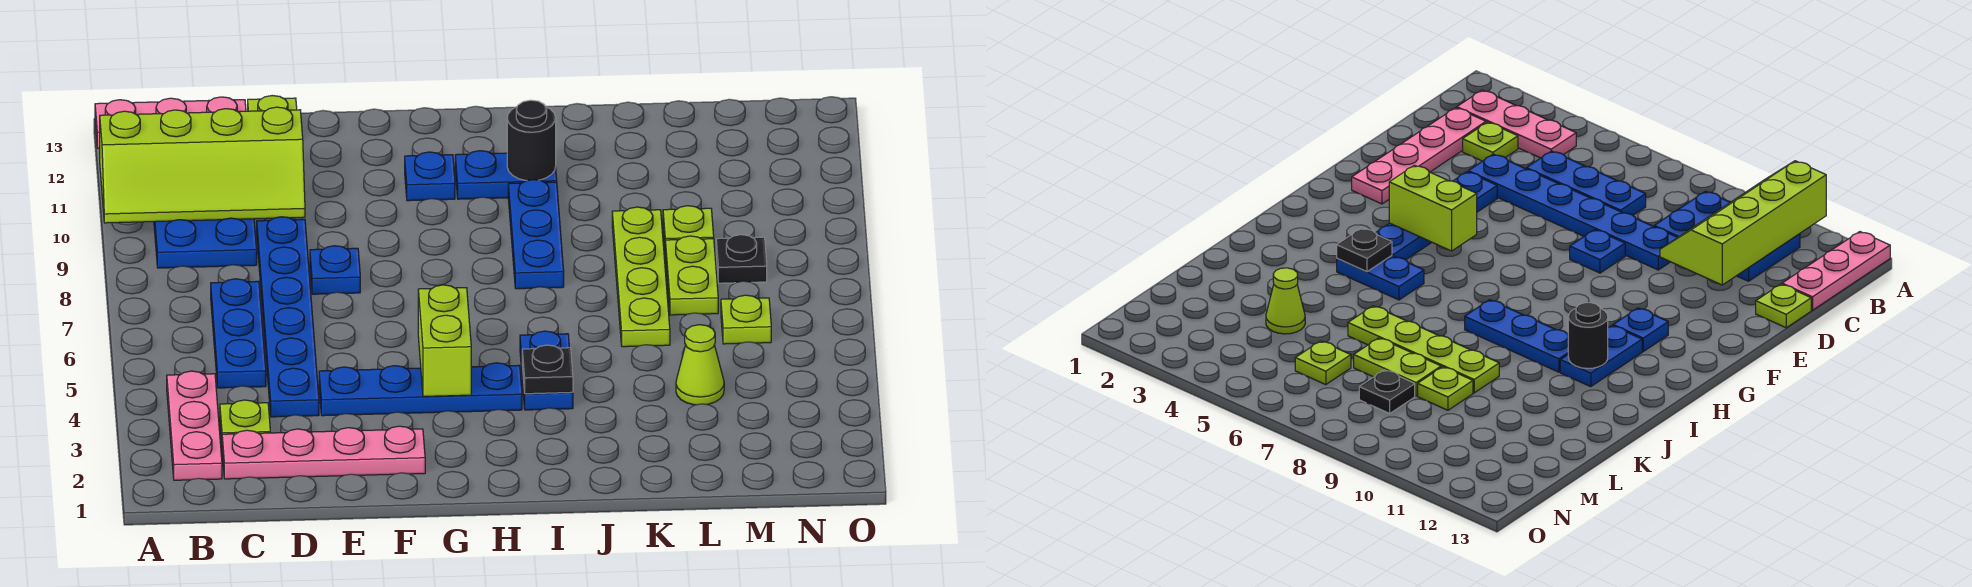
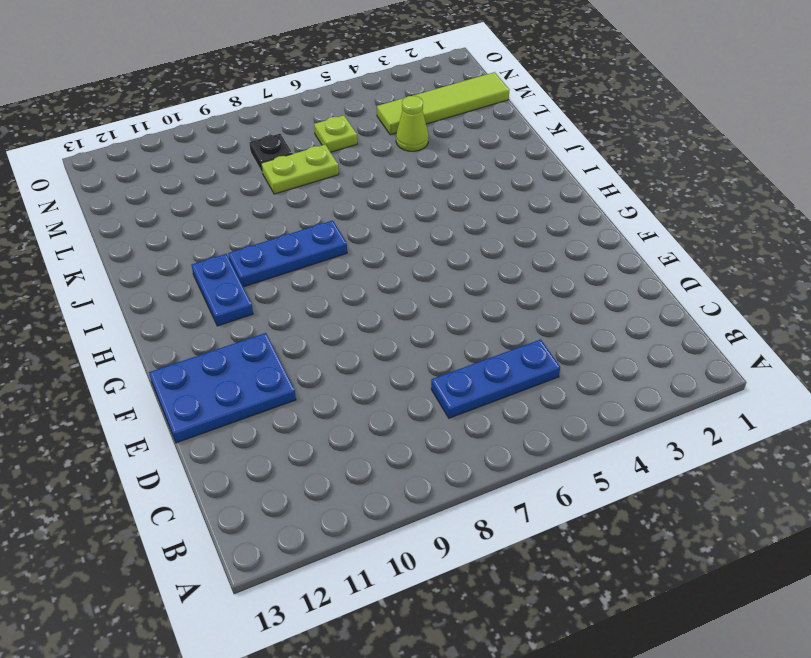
blue plate E11:F13 level 1 -> blue plate B9:C11 level 1
lime tile M1:M4 level 1 -> none
none -> pink plate A13:C13 level 1
none -> pink plate B2:B4 level 1
none -> pink plate C2:F2 level 1

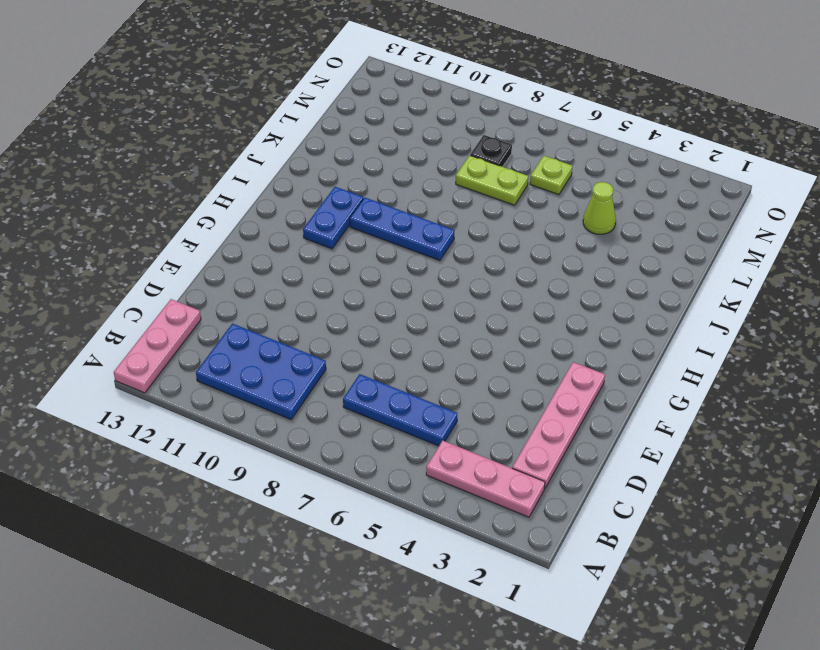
none -> lime plate C3 level 1
none -> blue plate D4:D9 level 1
none -> lime plate D13 level 1

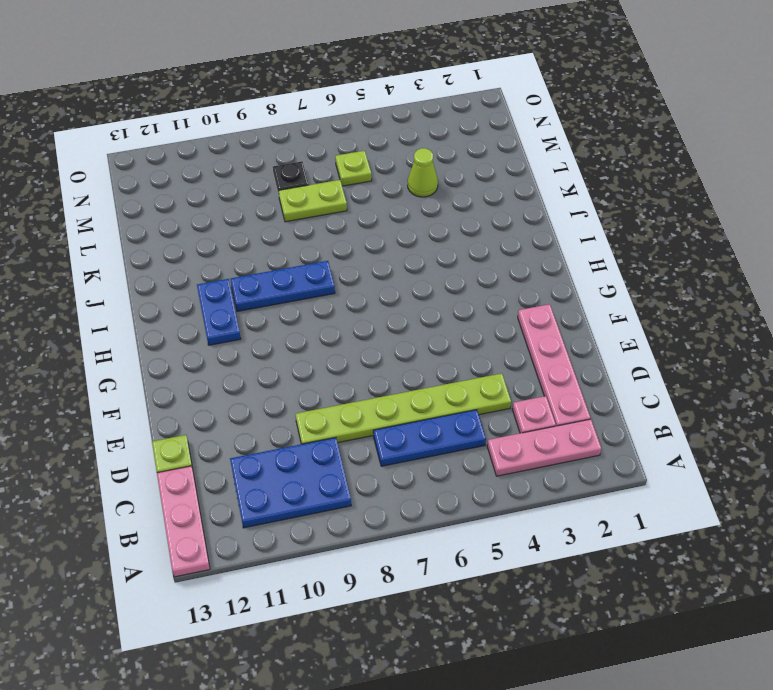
pink plate C3 level 1 -> lime plate C3 level 1
lime plate D4:D9 level 1 -> blue plate D4:D9 level 1
none -> blue plate E4:H4 level 1
none -> blue plate E8 level 1
none -> blue plate G11 level 1

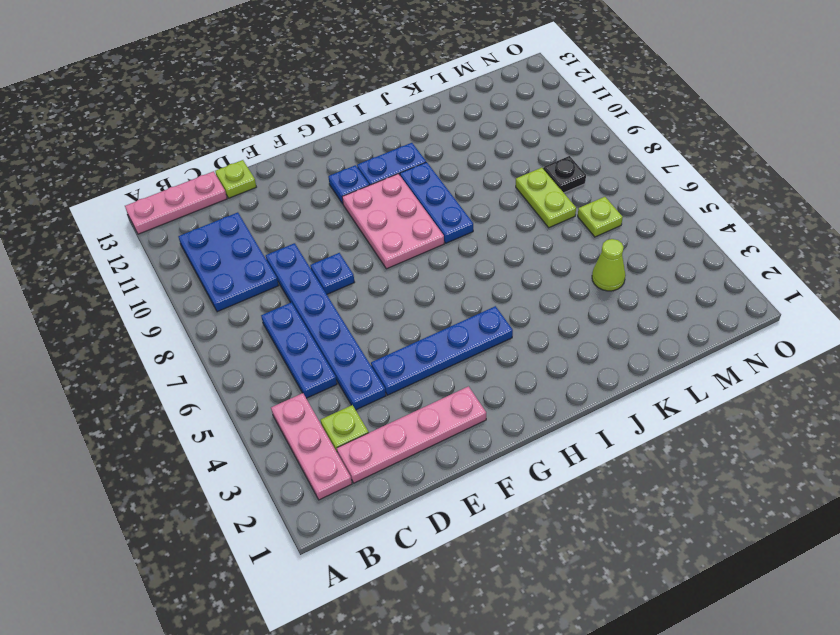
pink plate G8:H10 level 1 -> none
none -> blue plate I4:I5 level 1
none -> lime plate K6:K9 level 1
none -> lime plate L9 level 1

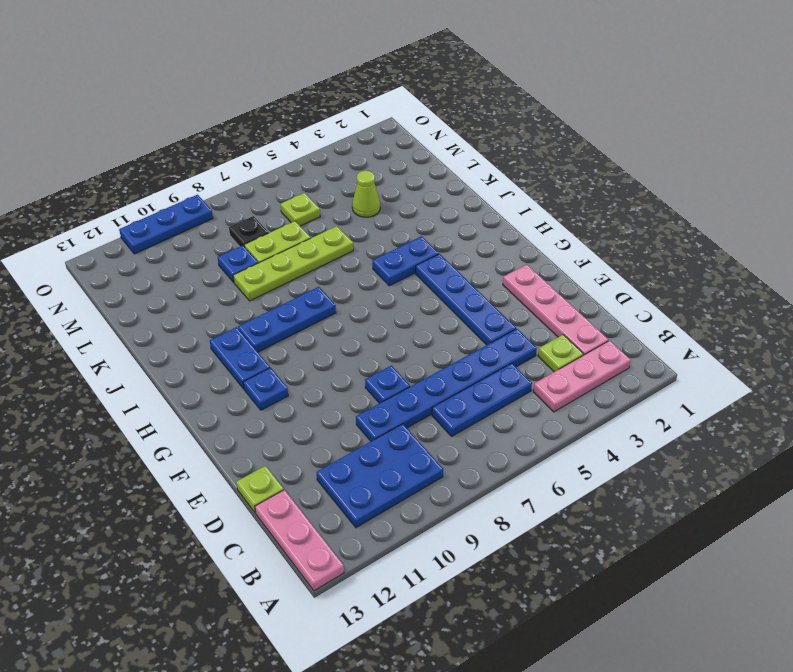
blue plate L9 level 1 -> lime plate L9 level 1
blue plate O9:O11 level 1 -> none
none -> lime slope A10:D11 level 2 top 11
none -> lime brick G4:G5 level 2
none -> black plate I4 level 2

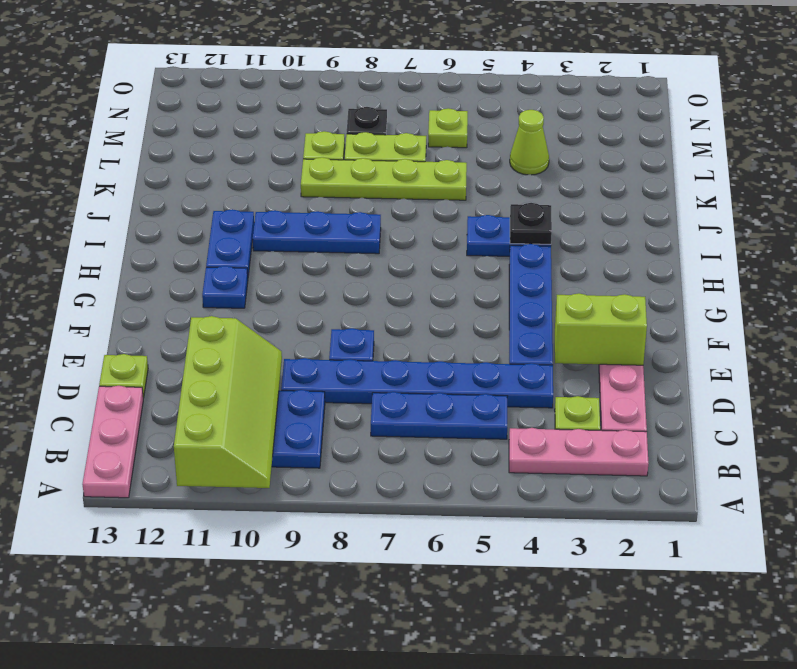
lime brick E2:E3 level 2 -> lime brick G4:G5 level 2
none -> black round brick I11 level 2

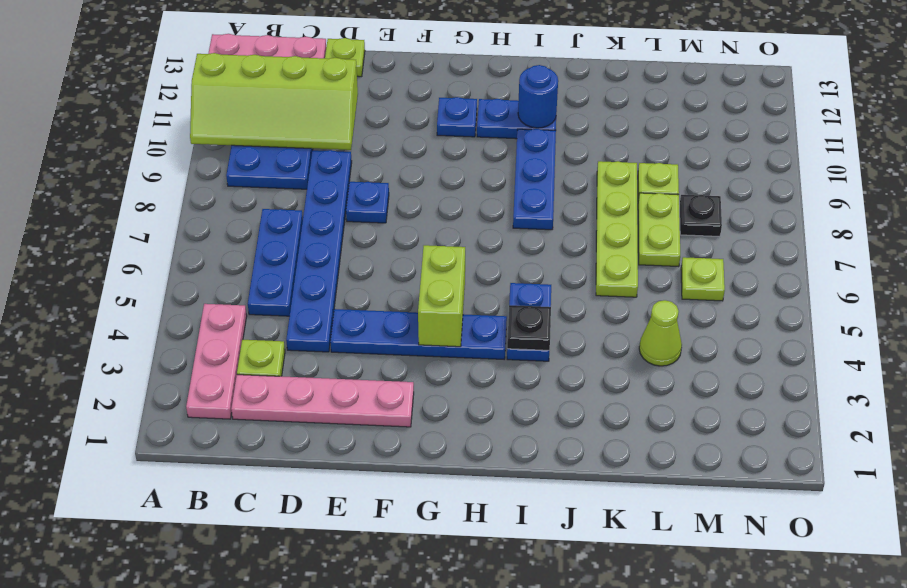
blue round brick I11 level 2 -> black round brick I11 level 2

